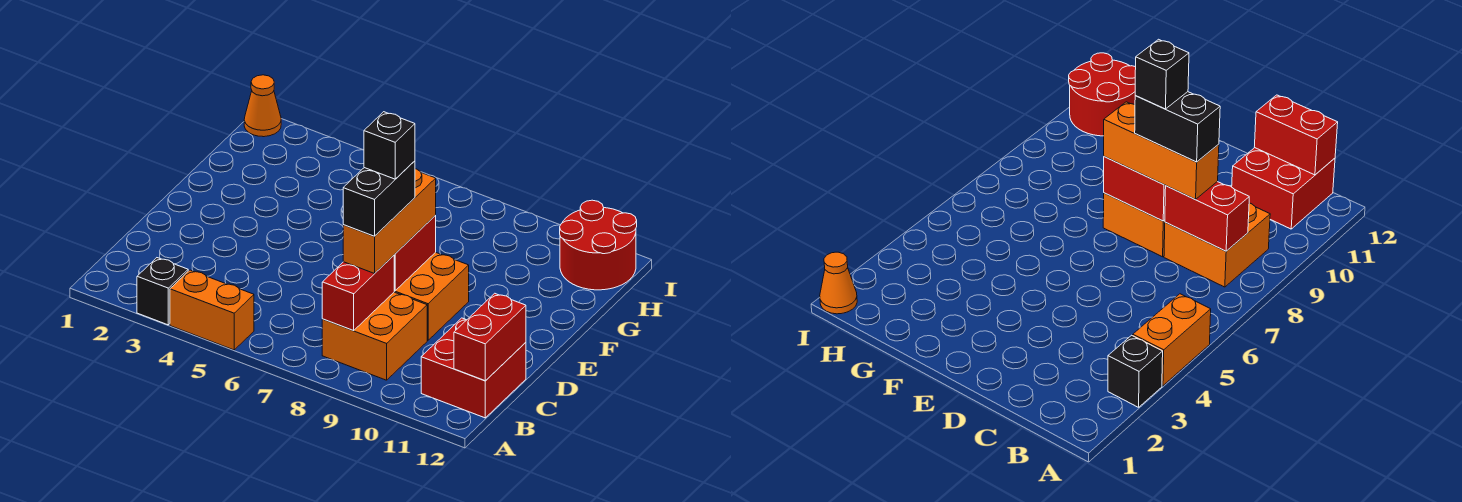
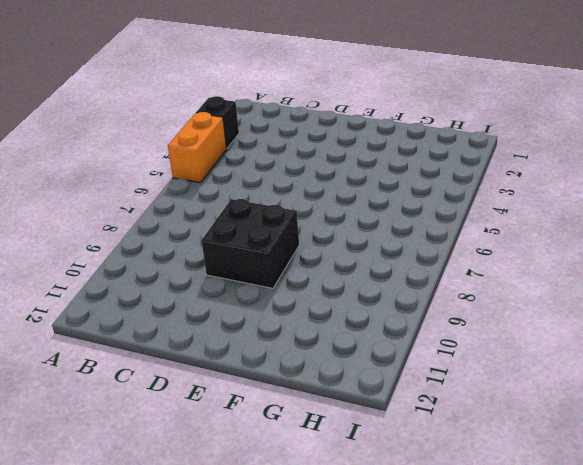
black brick D8:E9 level 1 -> orange brick D8:E9 level 1
none -> orange brick B8:C9 level 1
none -> red brick B11:C12 level 1
none -> red round brick H11:I12 level 1

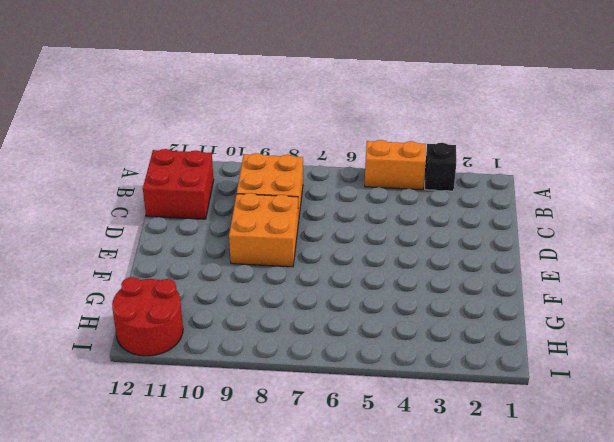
none -> orange cone I1 level 1
none -> red brick B8:C8 level 2
none -> red brick B12:C12 level 2

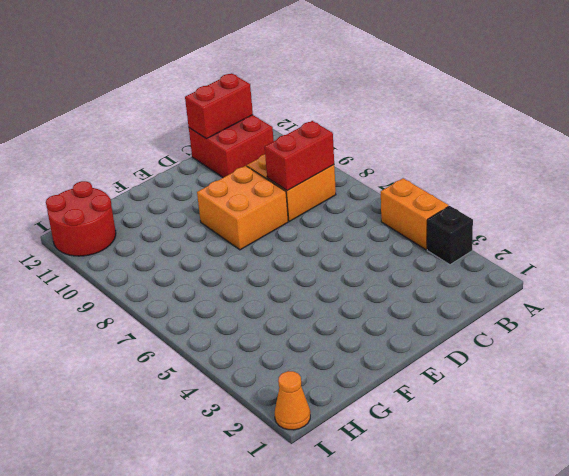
none -> red brick D8:E8 level 2
none -> orange brick C8:E8 level 3
none -> black brick C8:D8 level 4

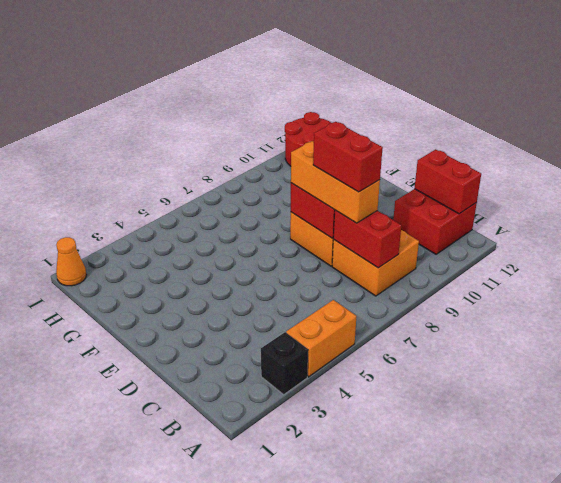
red brick C8:D8 level 4 -> black brick C8:D8 level 4
none -> black brick D8 level 5

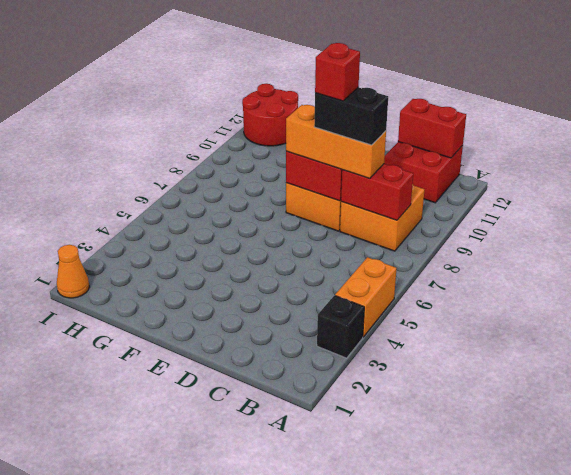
red brick D8 level 5 -> black brick D8 level 5

